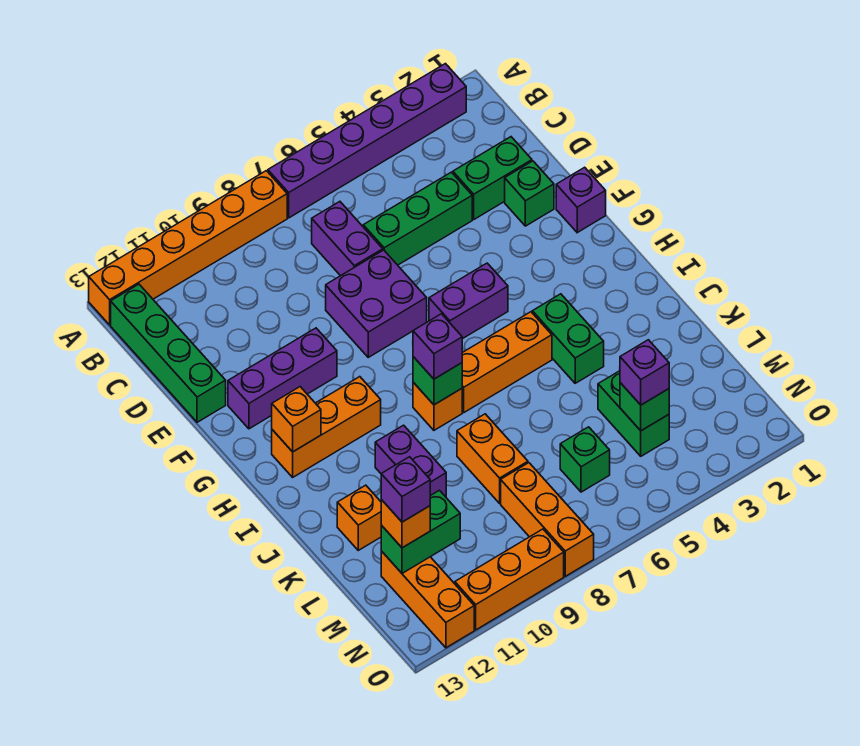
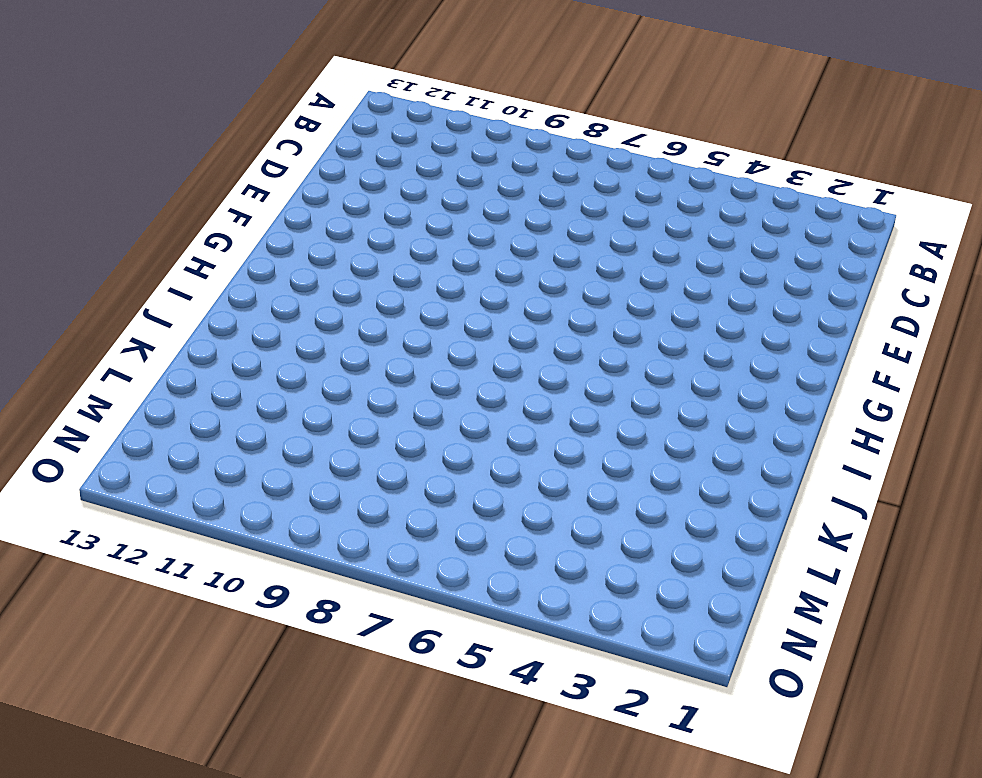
none -> purple brick A2:A7 level 1
none -> orange brick A8:A13 level 1
none -> green brick B13:E13 level 1
none -> purple brick C7:D7 level 1

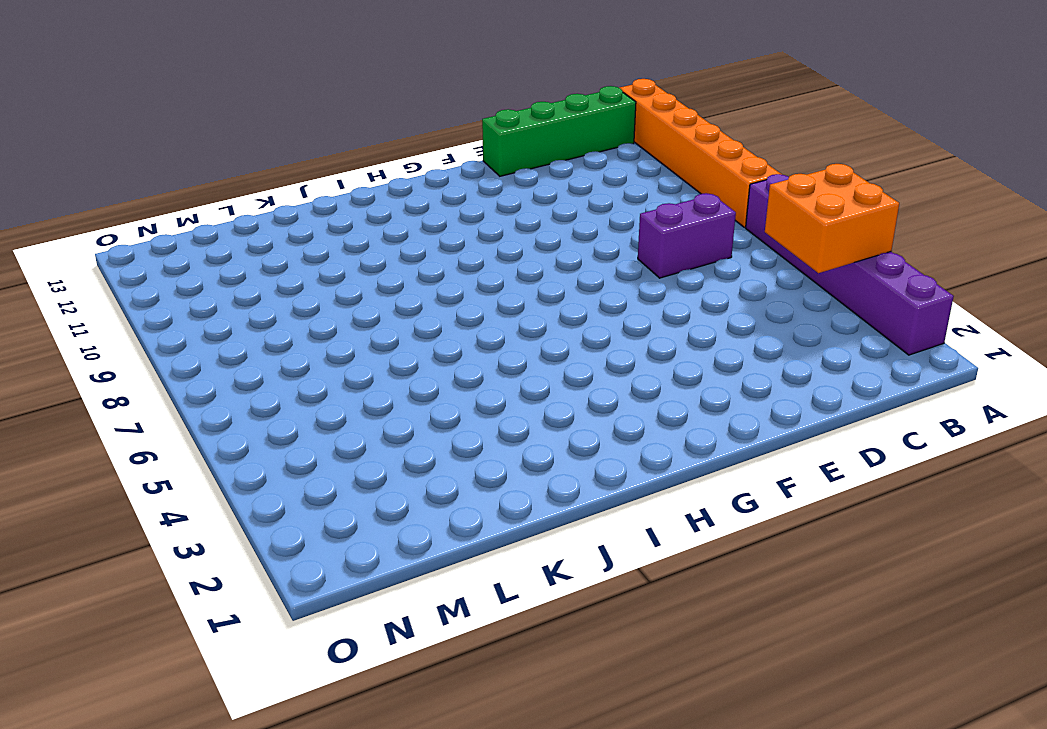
orange brick A4:B5 level 2 -> none
none -> green brick D2:D3 level 1
none -> green brick D4:D6 level 1
none -> green brick E2 level 1
none -> purple brick E7:F8 level 1

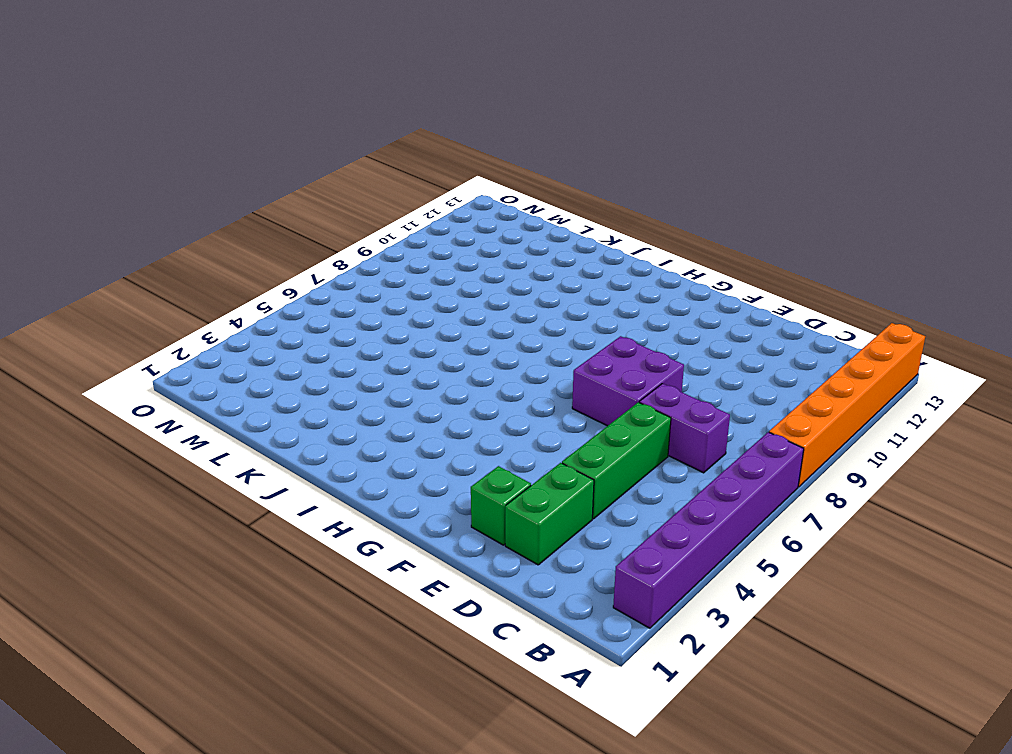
none -> green brick B13:E13 level 1
none -> purple brick F1 level 1
none -> purple brick F10:F12 level 1
none -> purple brick G5:G6 level 1

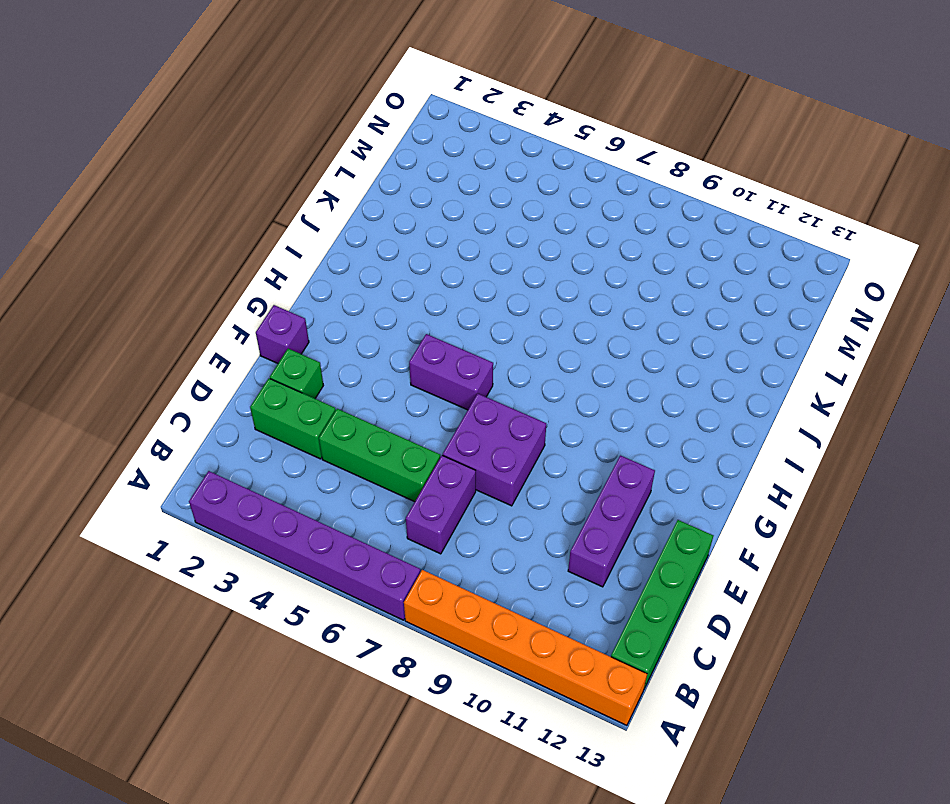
purple brick D11:F11 level 1 -> purple brick F10:F12 level 1
none -> orange brick H10:H12 level 1
none -> green brick I4:J4 level 1
none -> orange brick I5:I7 level 1
none -> orange brick I8 level 1

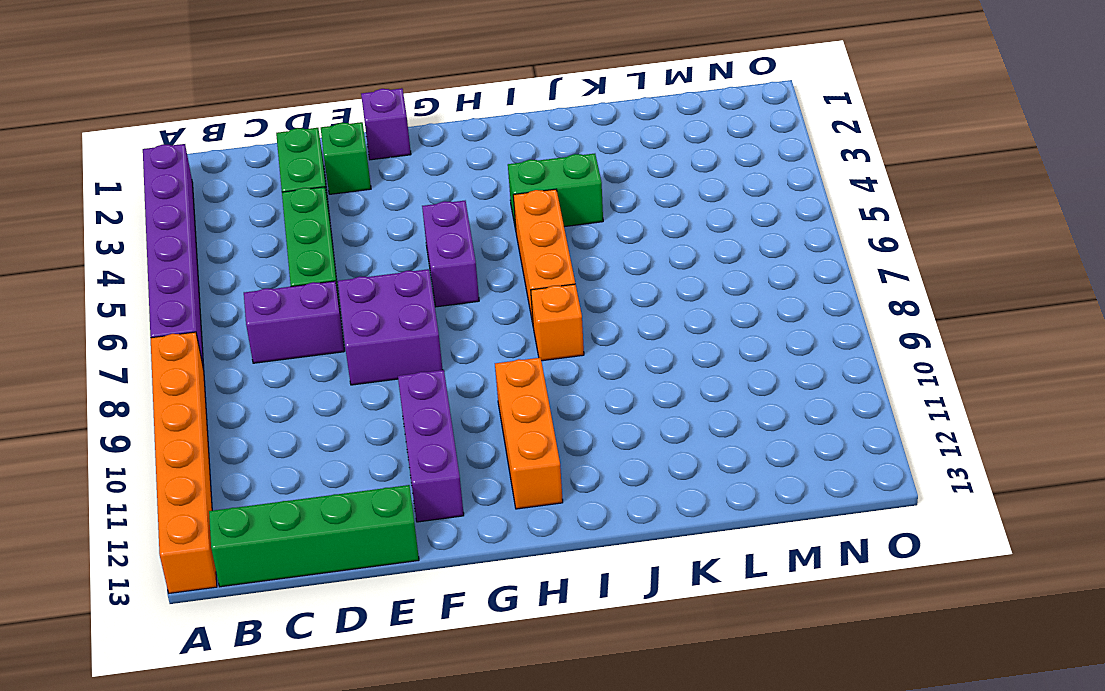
none -> purple brick J10:K10 level 1
none -> orange brick K8:L8 level 1
none -> orange brick K12 level 1
none -> green brick L4:M4 level 1

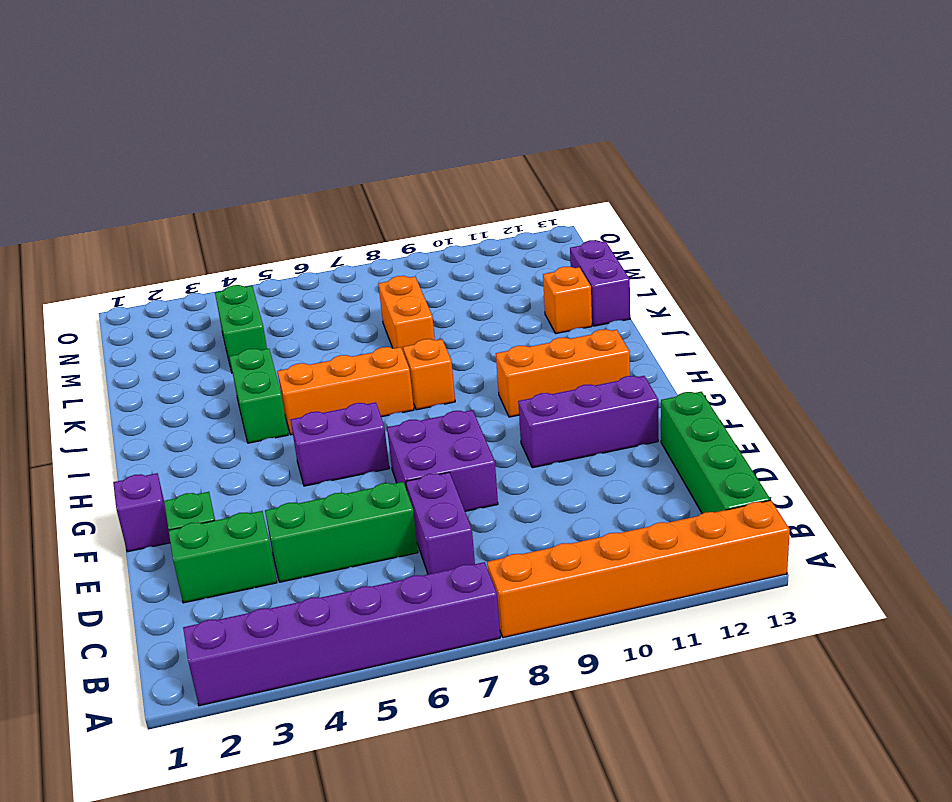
purple brick K13:L13 level 1 -> purple brick J10:K10 level 1
none -> green brick M6 level 1
none -> orange brick M8:O8 level 1
none -> orange brick M12:O12 level 1
none -> orange brick O9:O11 level 1

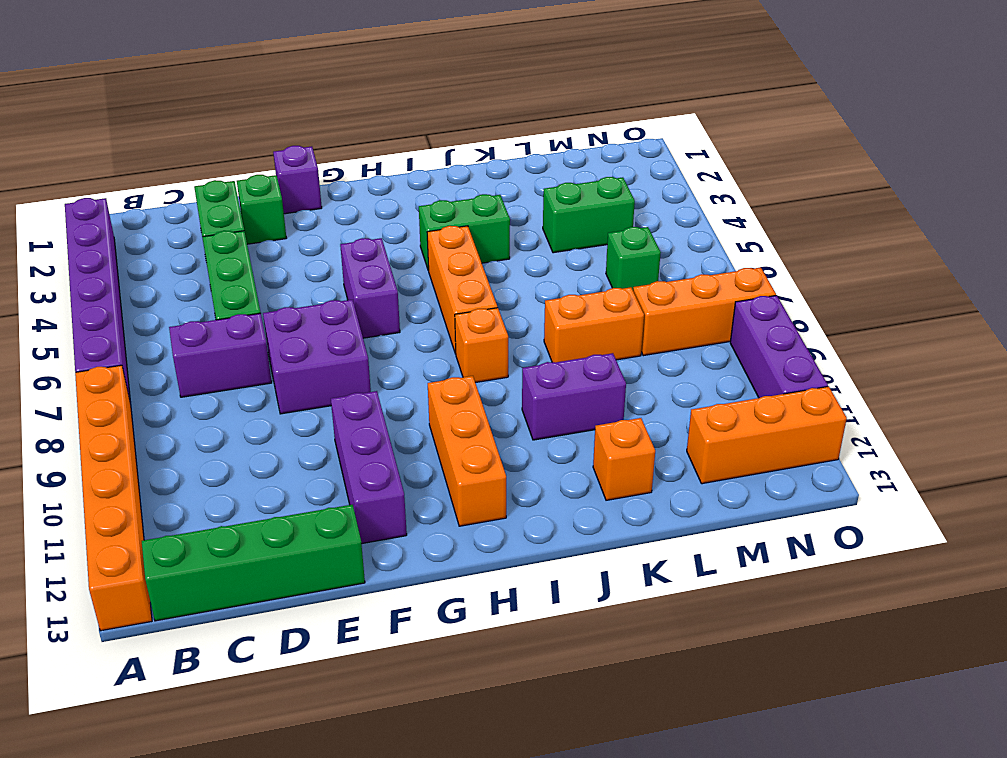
purple brick O9:O11 level 1 -> orange brick O9:O11 level 1
none -> orange brick H12 level 2
none -> green brick I8 level 2
none -> green brick M4 level 2
none -> green brick M11:M12 level 2

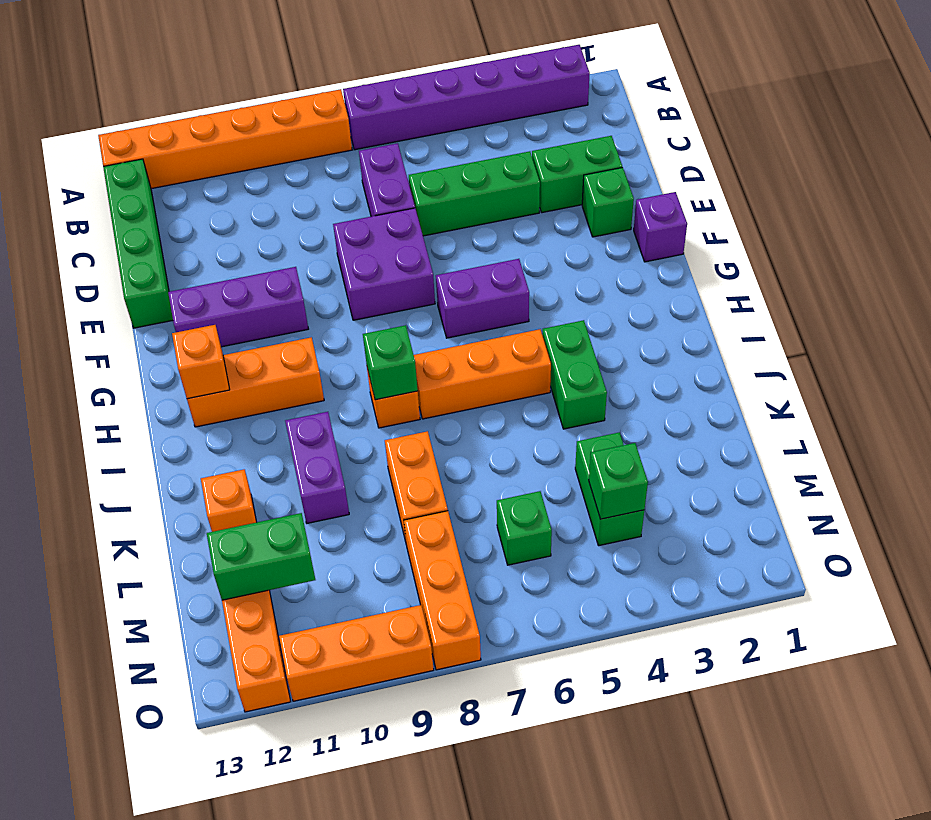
none -> purple brick I8 level 3
none -> purple brick M4 level 3
none -> orange brick M12 level 3
none -> purple brick M12 level 4

